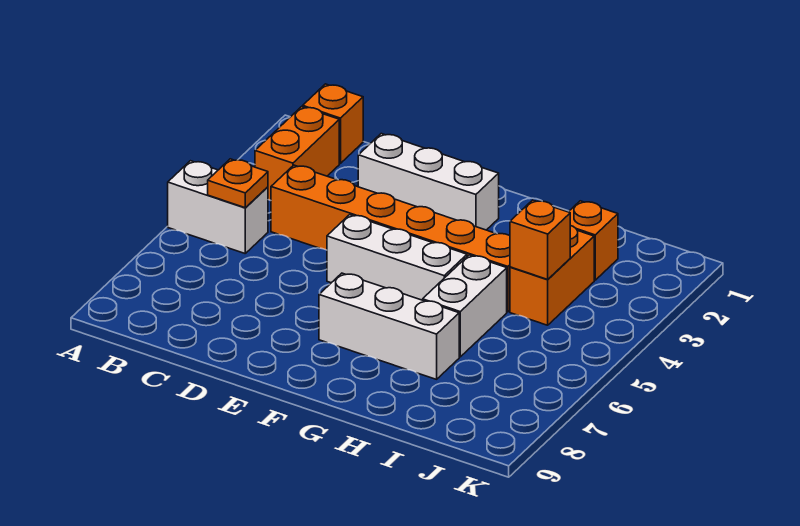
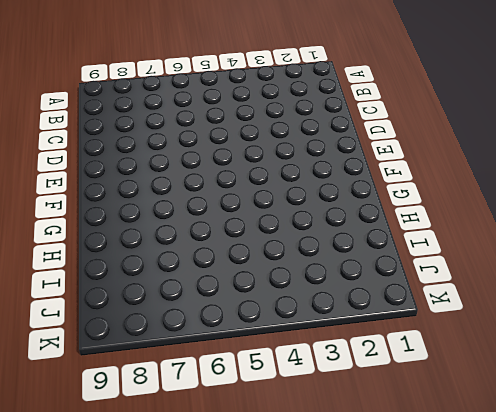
none -> white brick A5:B5 level 1
none -> orange brick B1 level 1
none -> orange brick B2:B3 level 1

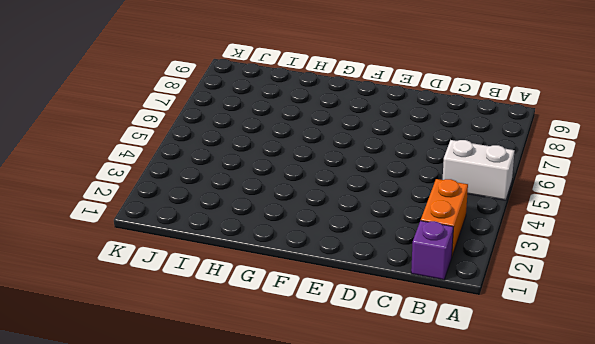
purple brick B1 level 1 -> orange brick B1 level 1
none -> orange brick C4:H4 level 1
none -> white brick D2:F2 level 1
none -> white brick E5:G5 level 1

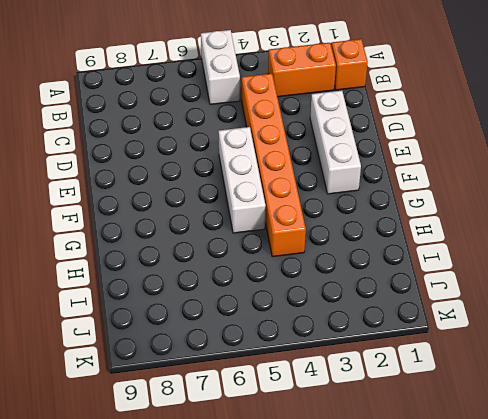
none -> white brick F7:H7 level 1
none -> white brick H5:H6 level 1
none -> orange brick I2 level 1

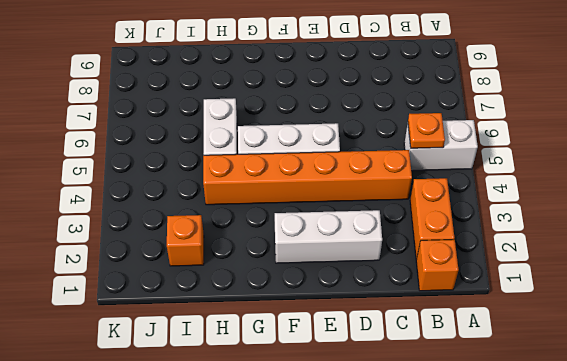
none -> white brick F7:H7 level 1
none -> orange brick I3:I4 level 1
none -> orange brick I4 level 2

